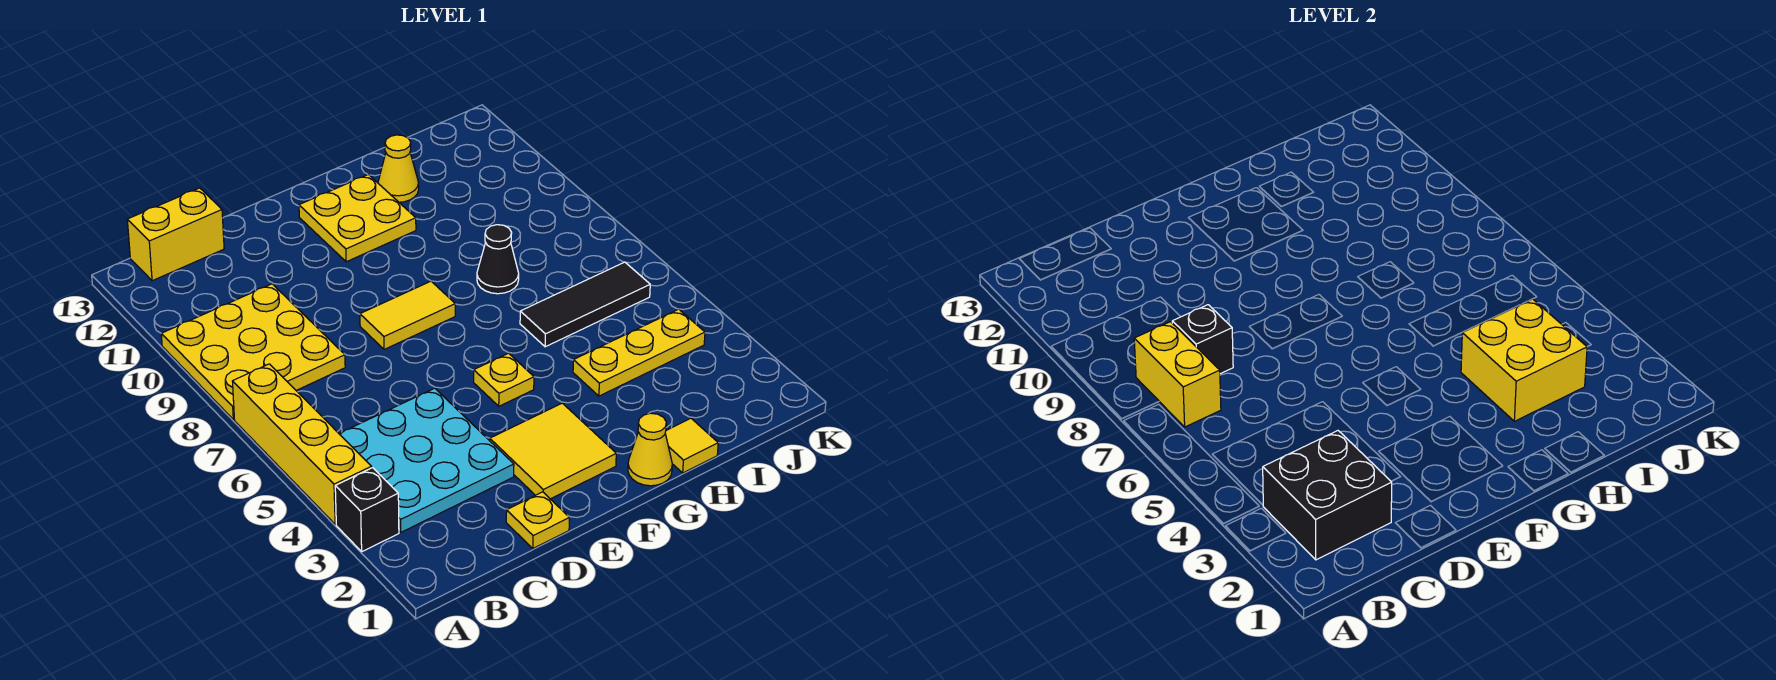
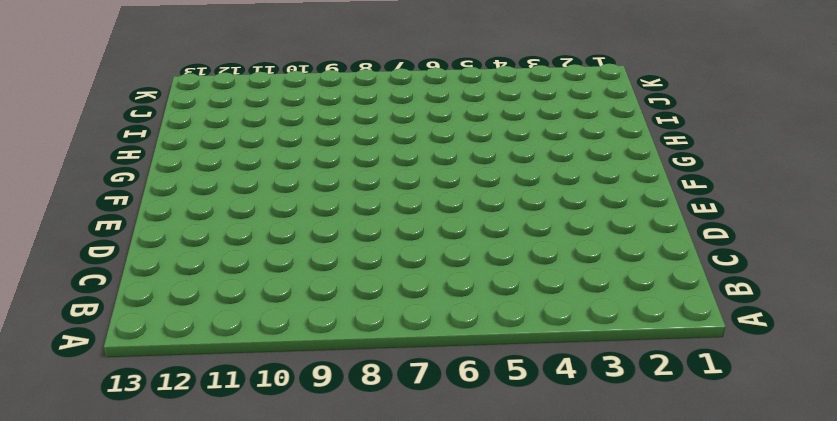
none -> black brick A3 level 1
none -> yellow brick A4:A7 level 1
none -> yellow plate A8:C10 level 1

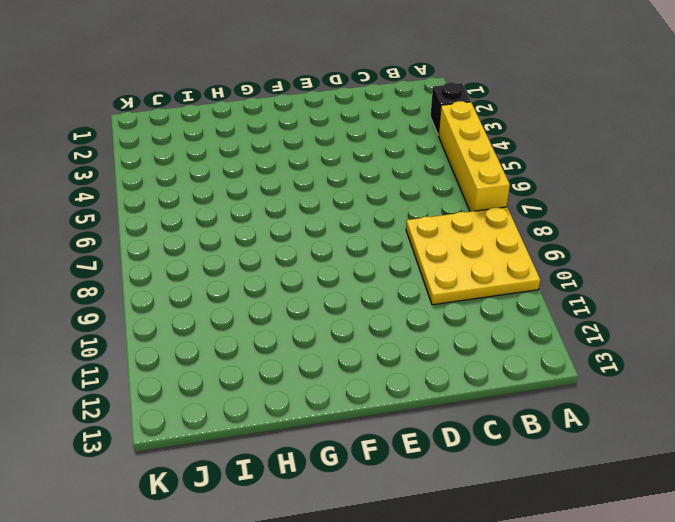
none -> cyan plate B3:D5 level 1
none -> yellow brick B13:C13 level 1
none -> yellow plate D1 level 1

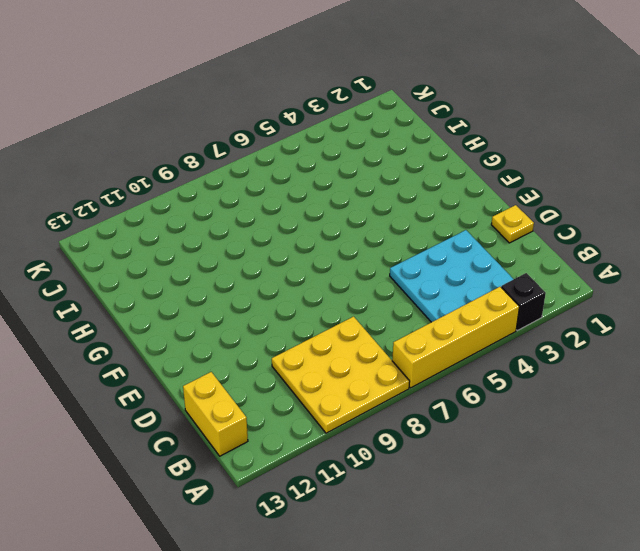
none -> yellow tile E2:F3 level 1
none -> yellow tile E8:F8 level 1
none -> yellow plate F5 level 1

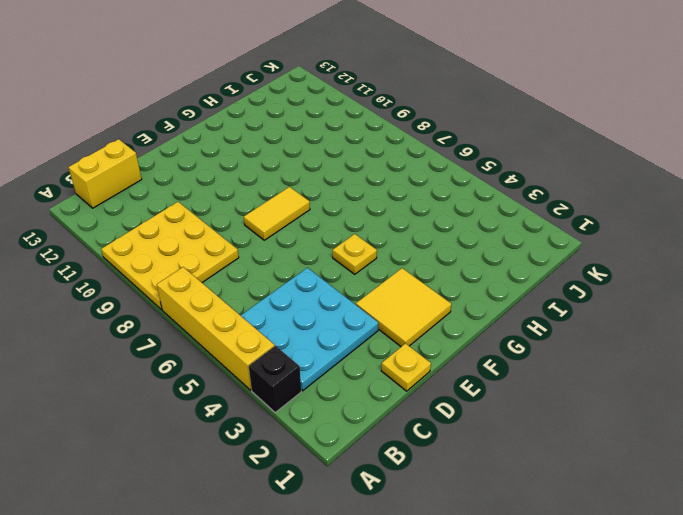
none -> yellow plate F11:G12 level 1
none -> yellow cone G1 level 1
none -> yellow tile H1 level 1

